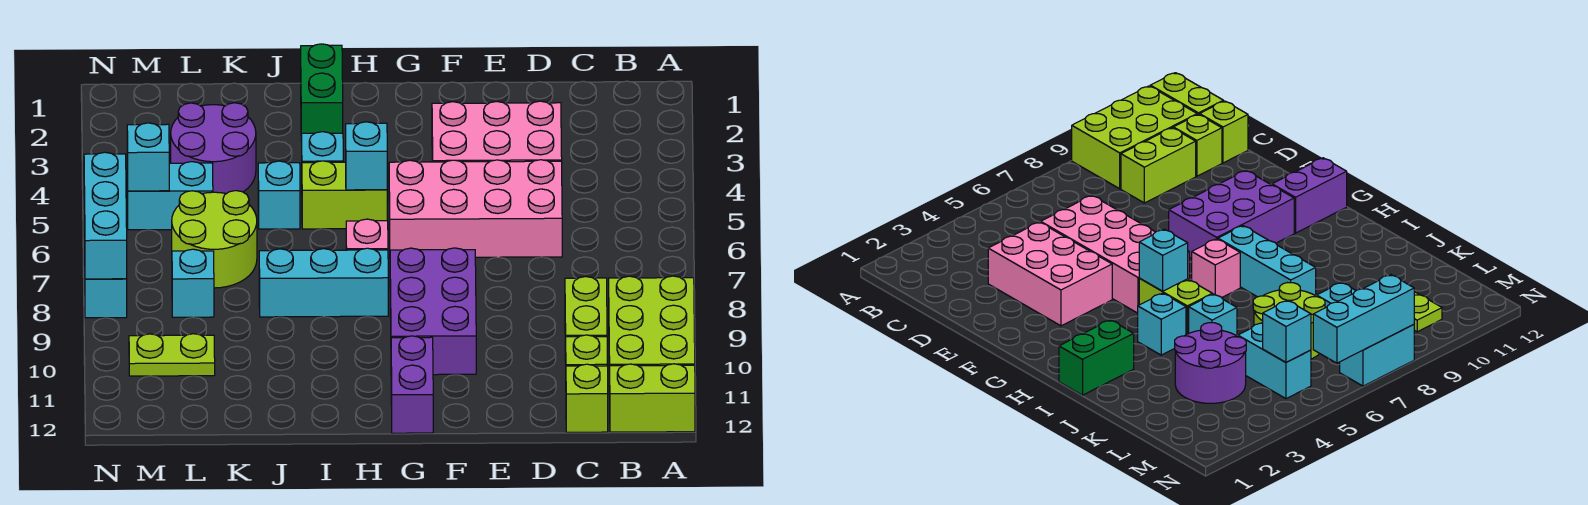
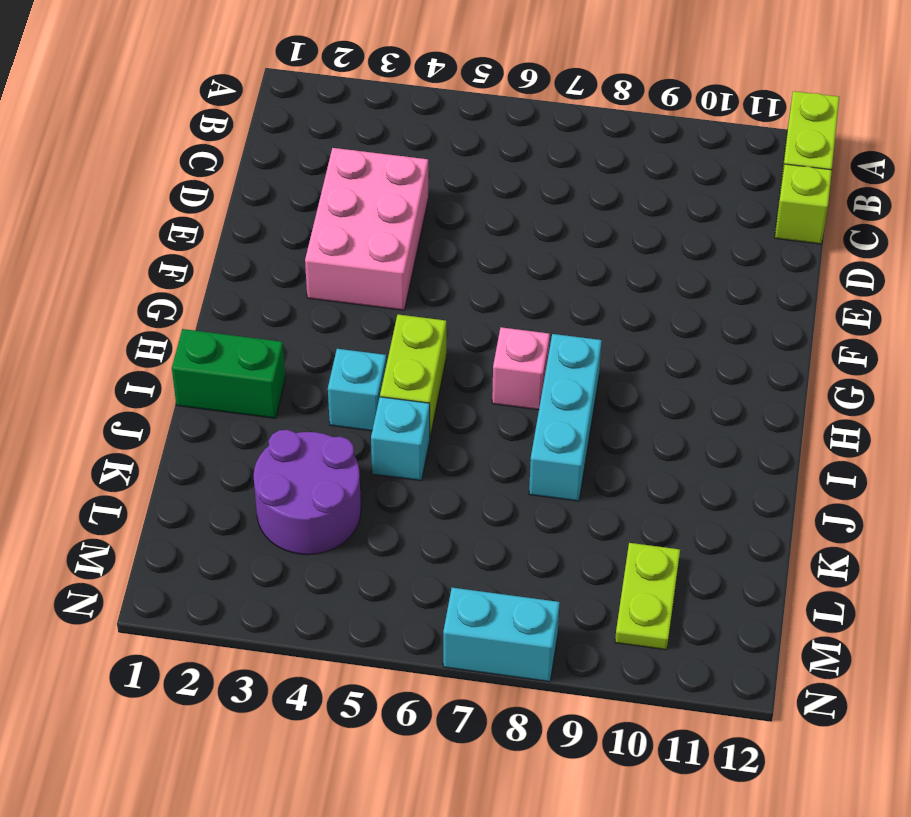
none -> lime brick A9:B11 level 1
none -> lime brick C9:C10 level 1
none -> lime brick C11 level 1

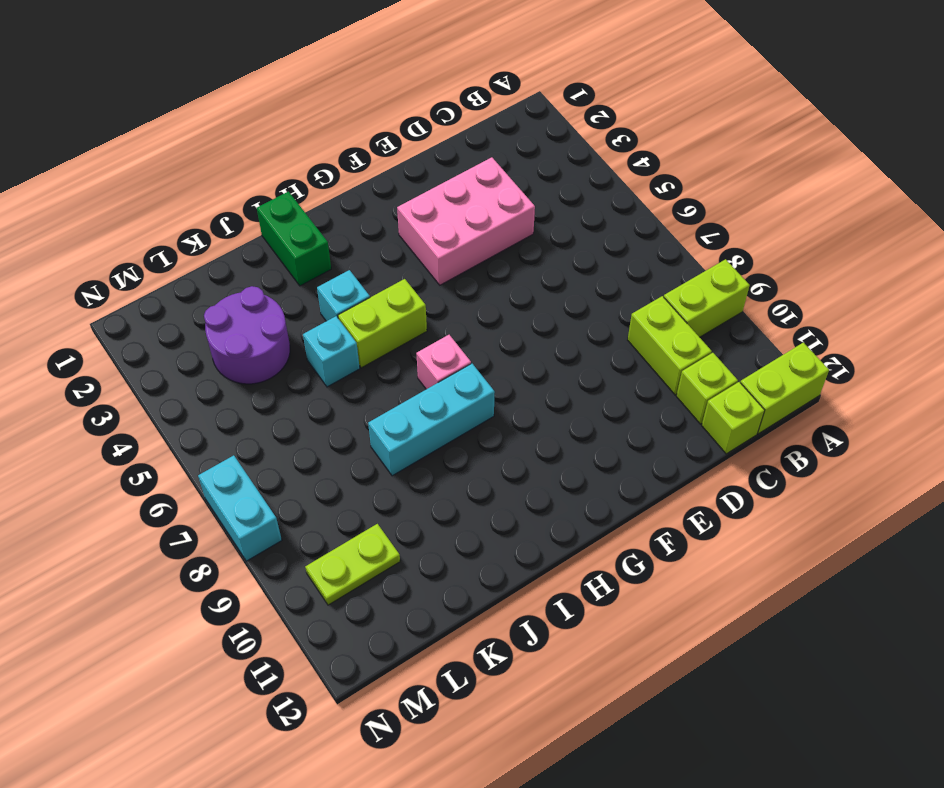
lime brick A9:B9 level 1 -> lime brick A9:B11 level 1
none -> pink brick D5:G6 level 1
none -> purple brick F8:G10 level 1
none -> purple brick G11:G12 level 1

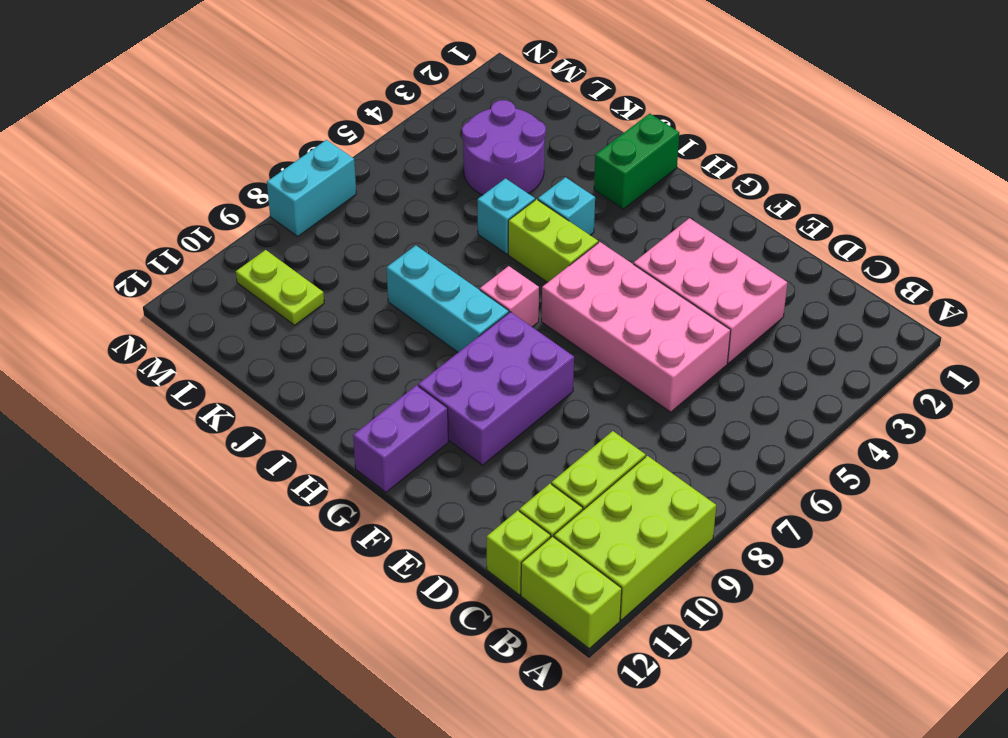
none -> lime round brick K6:L7 level 1
none -> cyan brick L5:M5 level 1
none -> cyan brick L8 level 1

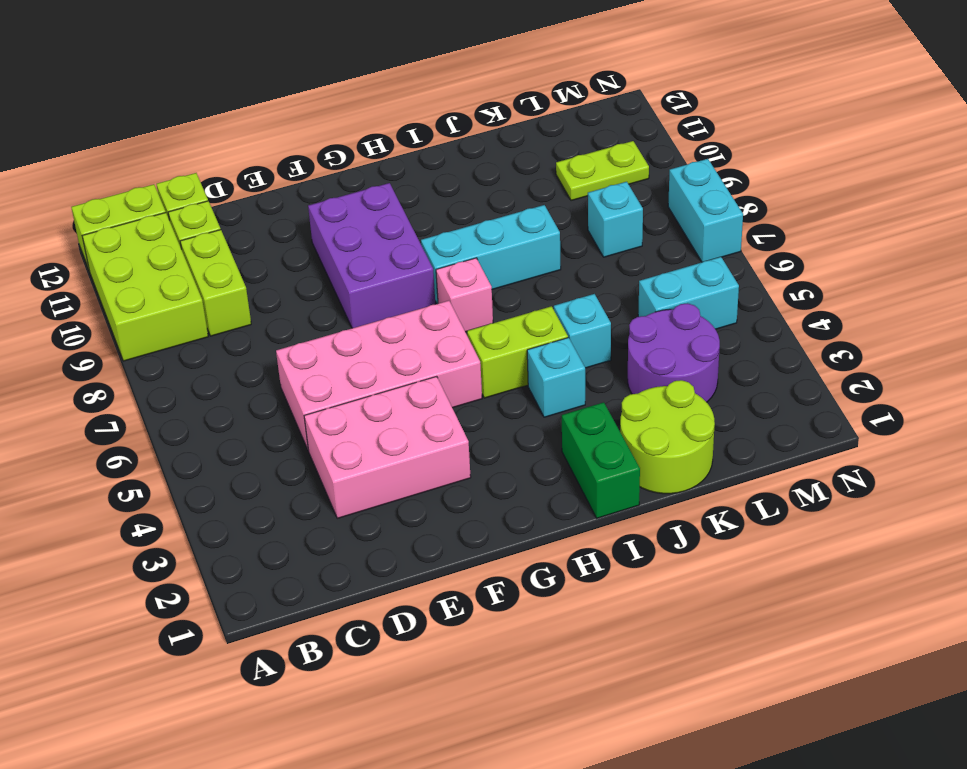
lime round brick J1:K2 level 1 -> lime round brick K6:L7 level 1
none -> purple brick G11:G12 level 1
none -> cyan brick H5 level 2
none -> cyan brick M5 level 2

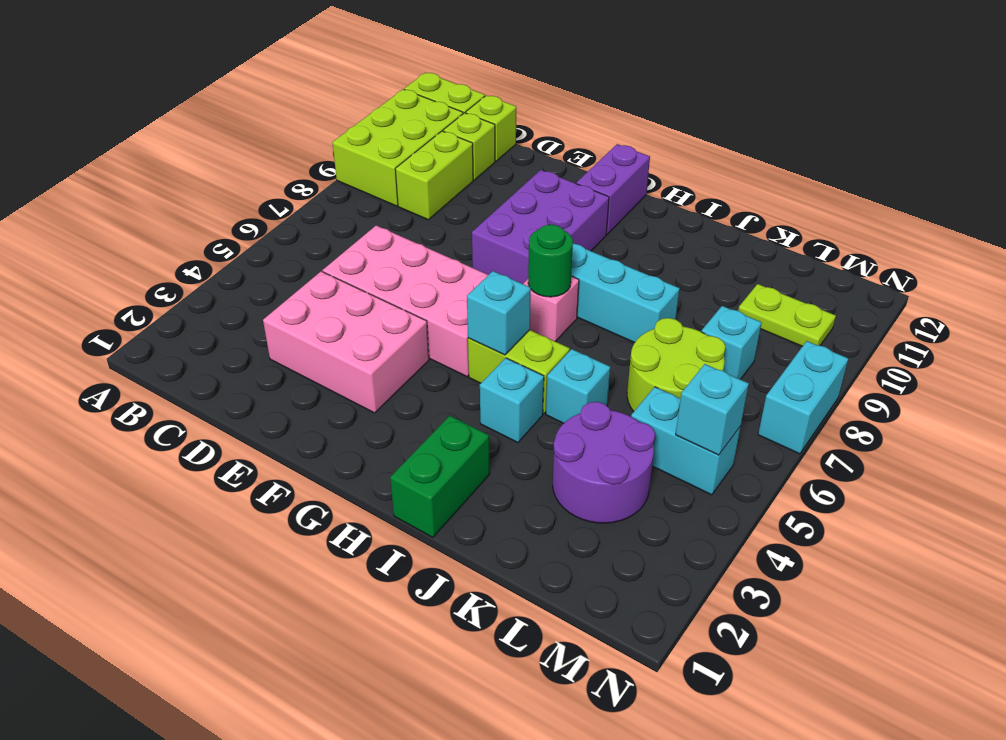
green round brick H7 level 2 -> none
none -> cyan brick N6:N8 level 2

